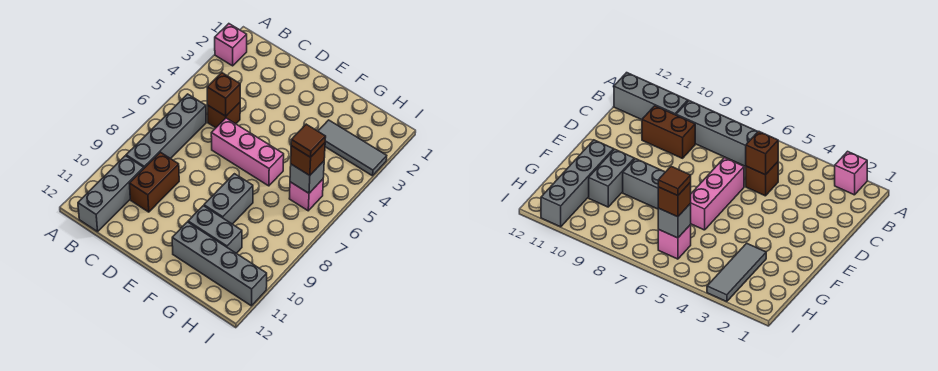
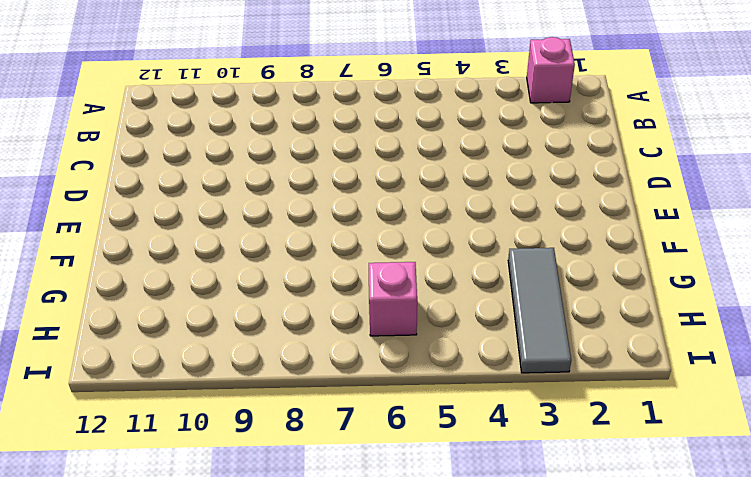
none -> grey brick B6:B9 level 1
none -> grey brick B10:B12 level 1
none -> brown brick C5 level 1

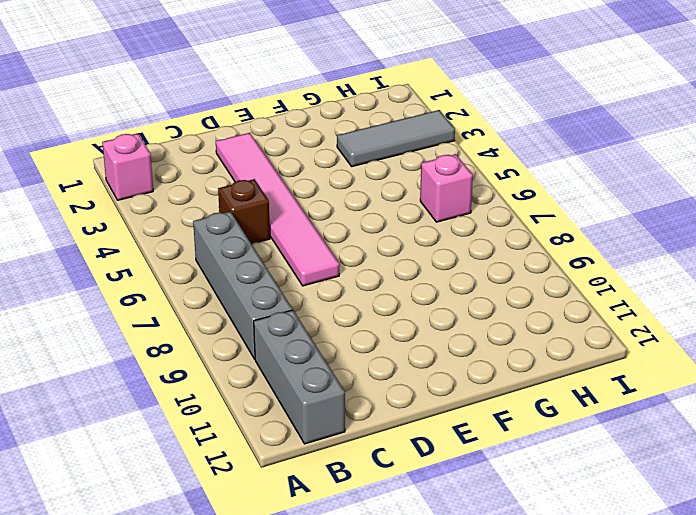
pink tile D2:D7 level 1 -> pink brick D6:F6 level 1
none -> brown brick C9:C10 level 1
none -> grey brick F8:F9 level 1
none -> grey brick F10:G10 level 1

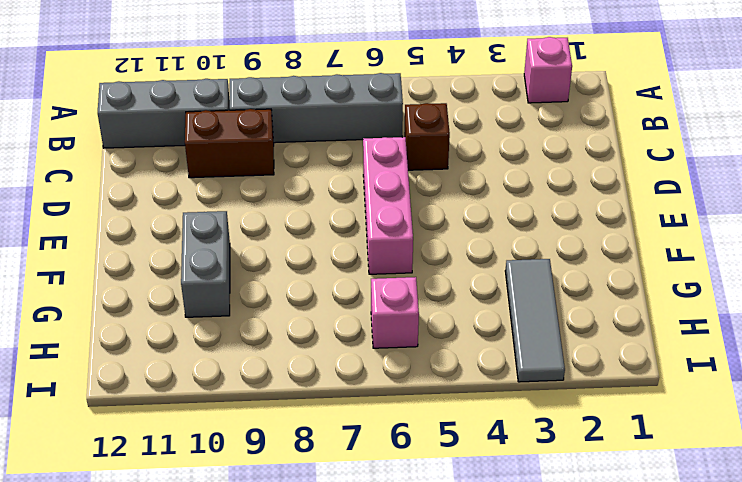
none -> grey brick F8:F9 level 1
none -> grey brick F11:I11 level 1
none -> brown brick C5 level 2

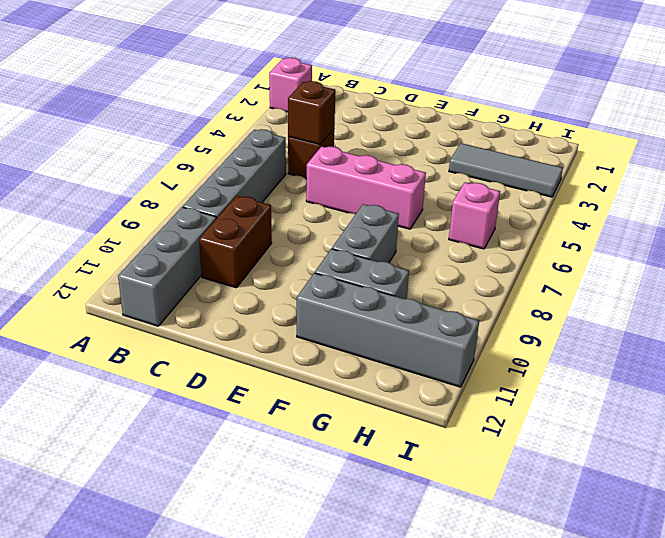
none -> grey brick H6 level 2
none -> brown brick H6 level 3
none -> brown tile H6 level 4

